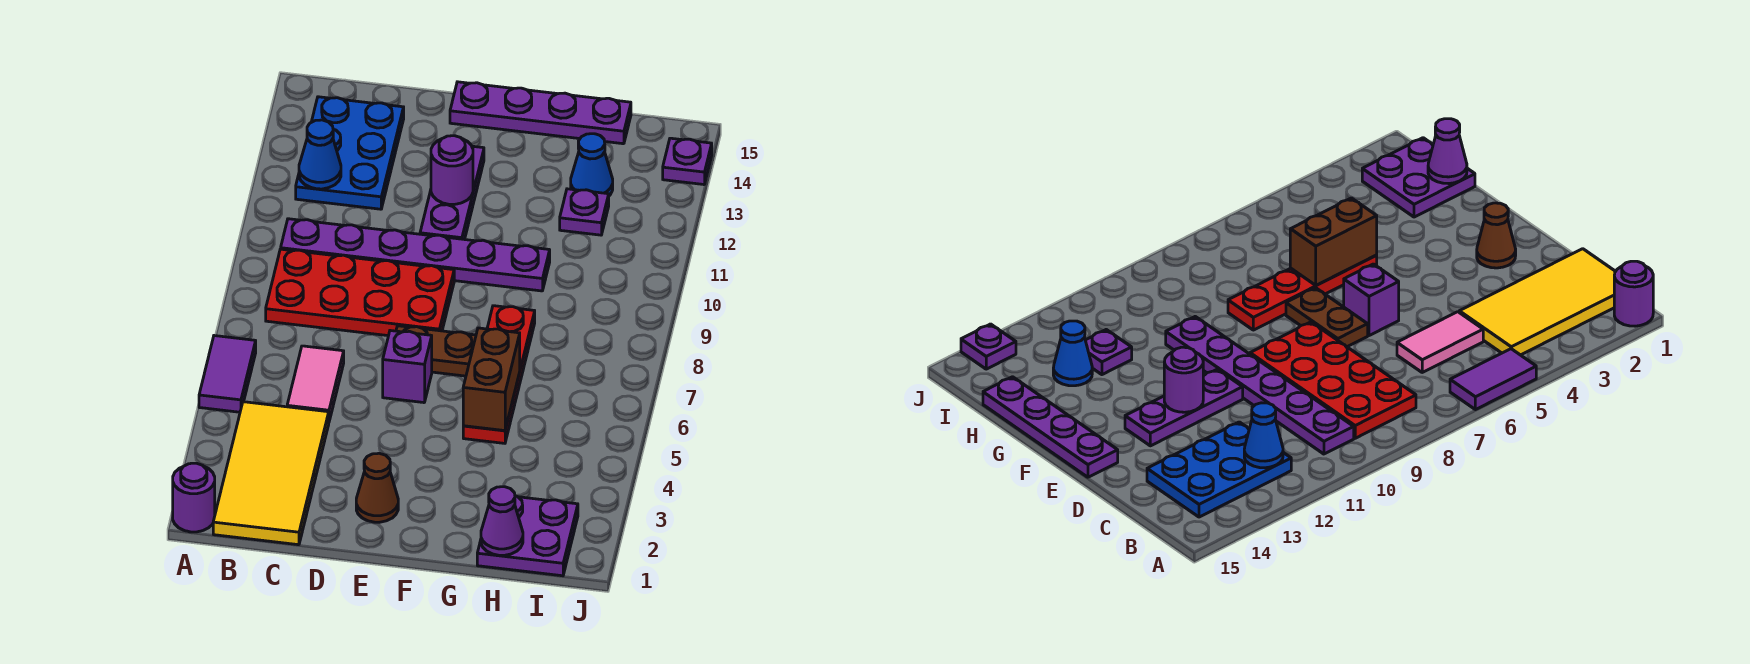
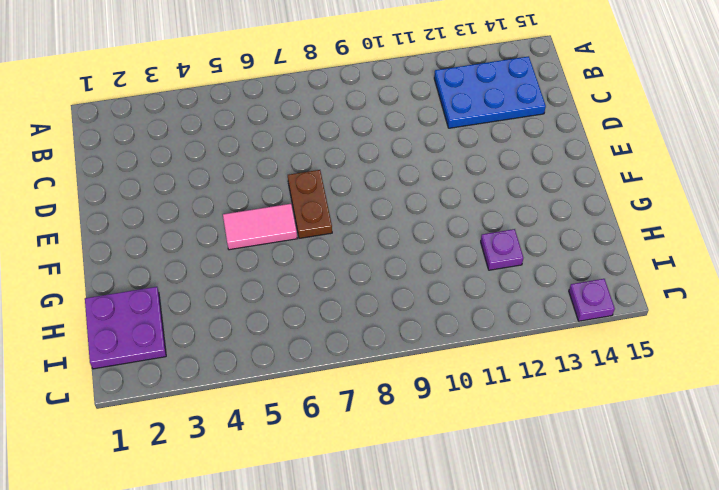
pink tile F5:F6 level 1 -> pink tile C5:C6 level 1
none -> purple round brick A1 level 1
none -> purple tile A5:A6 level 1
none -> yellow tile B1:C4 level 1

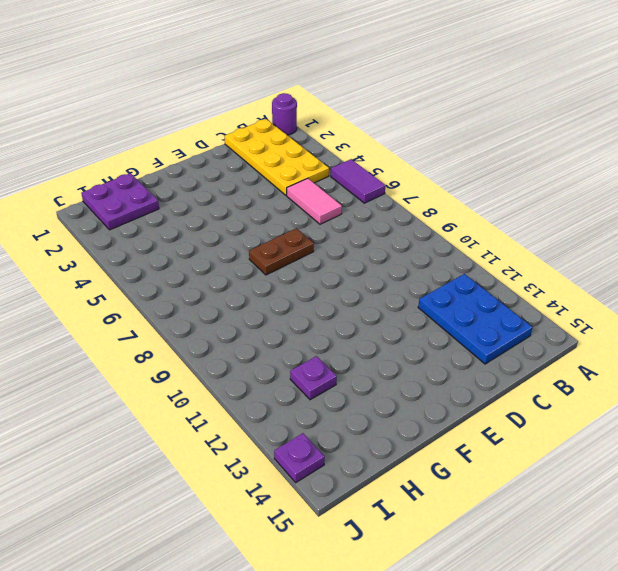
yellow plate B1:C4 level 1 -> yellow tile B1:C4 level 1
none -> red plate B8:E9 level 1
none -> purple plate B10:G10 level 1
none -> brown cone E2 level 1

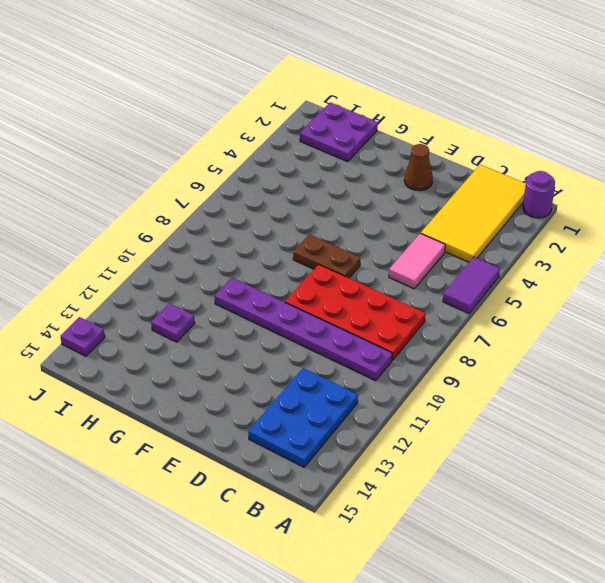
none -> purple brick E6 level 1
none -> purple plate E11:E13 level 1
none -> purple plate E15:H15 level 1

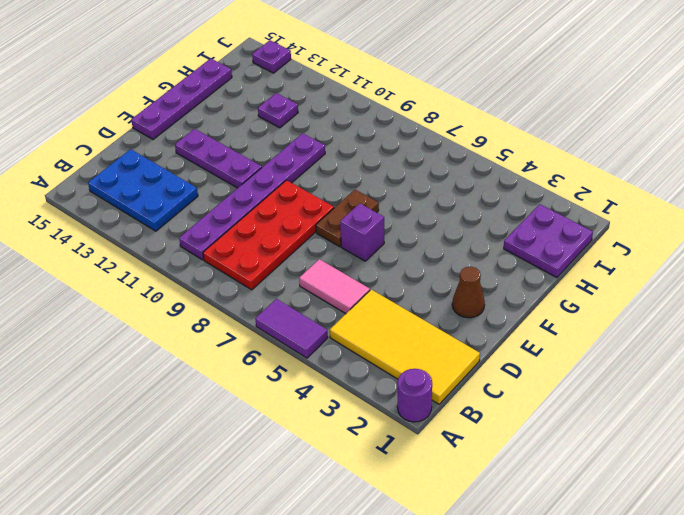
none -> red plate G5:G8 level 1
none -> blue cone H13 level 1
none -> blue cone B12 level 2

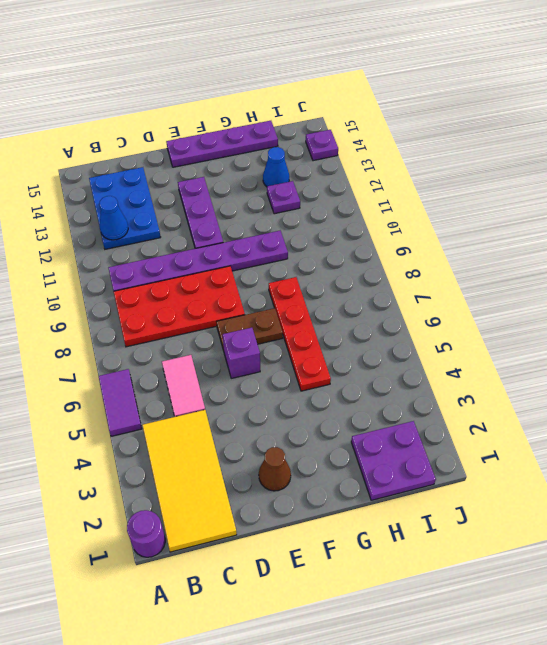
none -> purple round brick E12 level 2
none -> brown brick G5:G6 level 2
none -> purple cone H1 level 2

